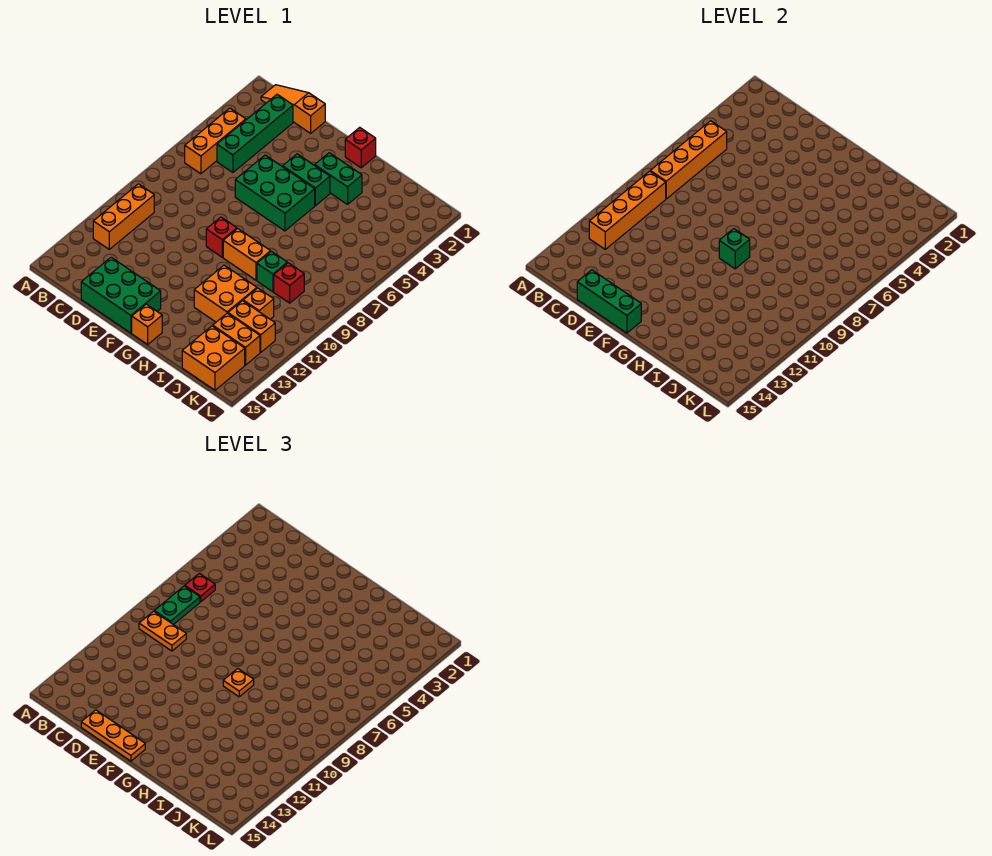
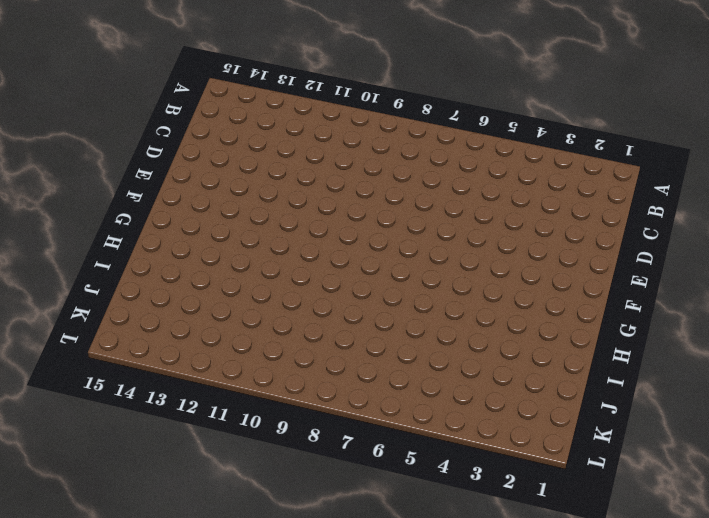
none -> orange slope B1:D1 level 1 top D
none -> orange brick B4:B6 level 1
none -> orange brick B10:B12 level 1

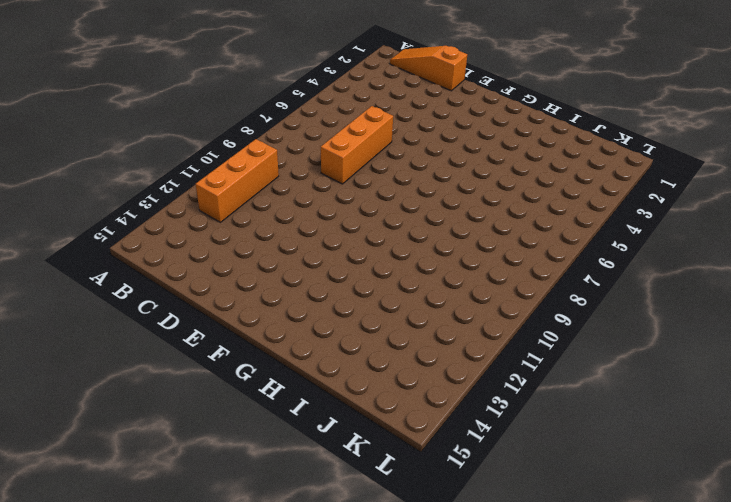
orange brick D6:D8 level 1 -> orange brick B4:B6 level 1
none -> green brick C2:C5 level 1
none -> green brick D14:F15 level 1
none -> green brick E5:G6 level 1

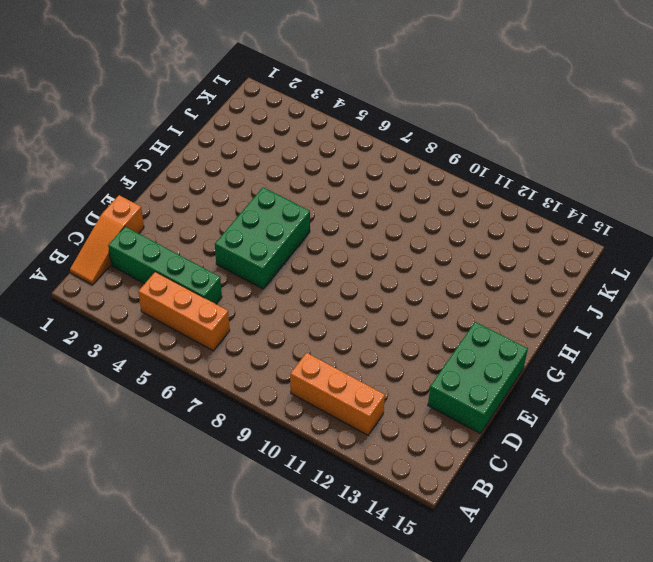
none -> green brick F4:G4 level 1
none -> red brick F9 level 1
none -> red brick G1 level 1

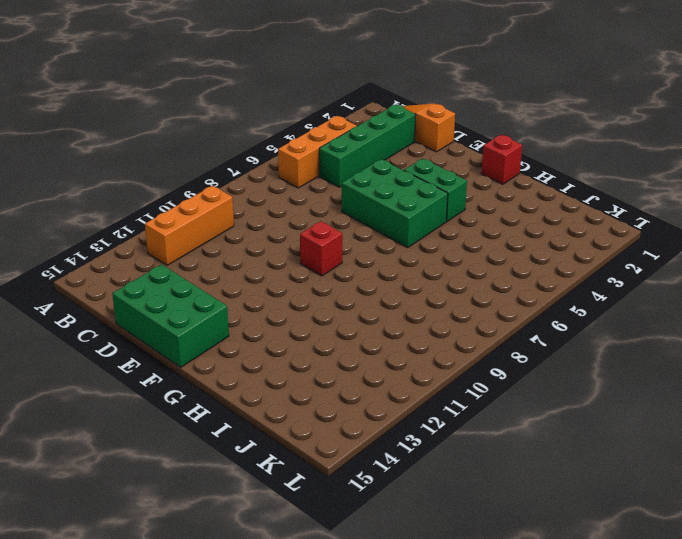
none -> green brick G3:H3 level 1
none -> orange brick G9:H9 level 1
none -> orange brick G15 level 1

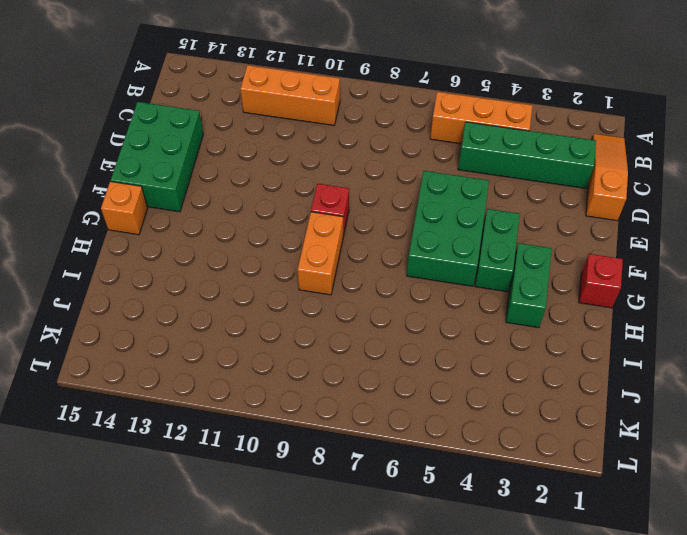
none -> orange brick H11:I12 level 1
none -> green brick I9 level 1
none -> red brick J9 level 1

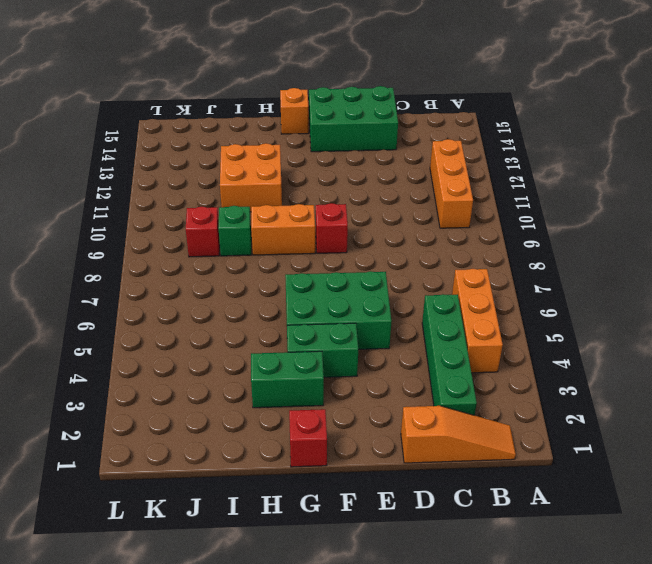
none -> orange brick J11 level 1
none -> orange brick J12:K12 level 1
none -> orange brick J13:K13 level 1

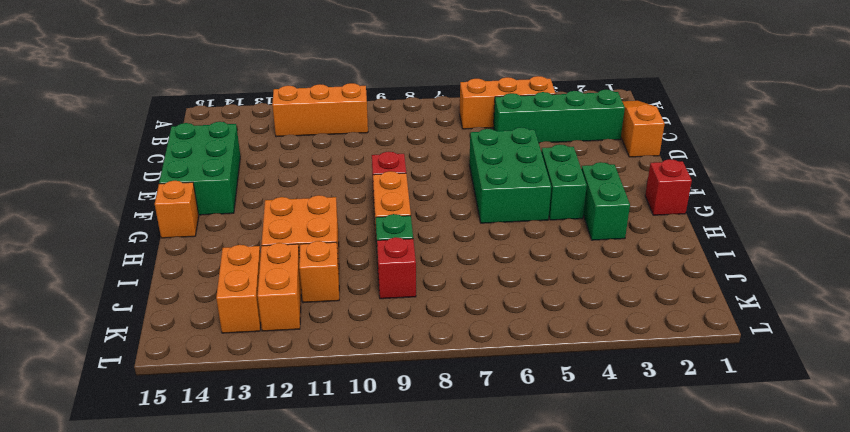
none -> orange brick J14:K15 level 1
none -> orange brick B5:B8 level 2
none -> orange brick B9:B12 level 2

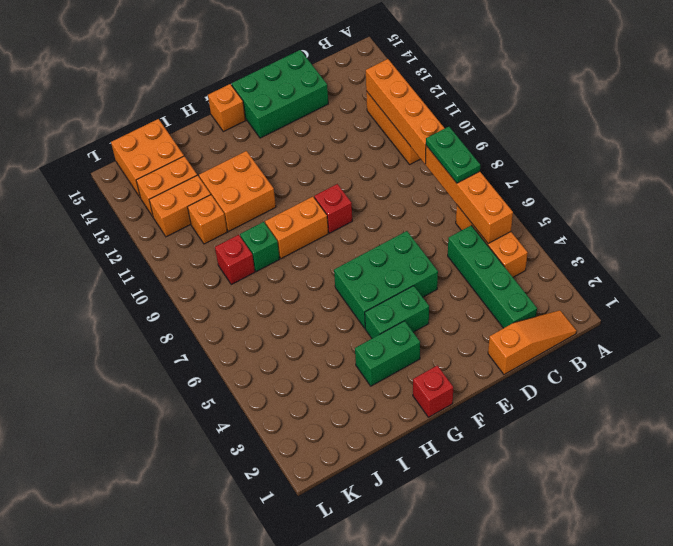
none -> green brick D15:F15 level 2
none -> green brick G9 level 2
none -> red plate B6 level 3

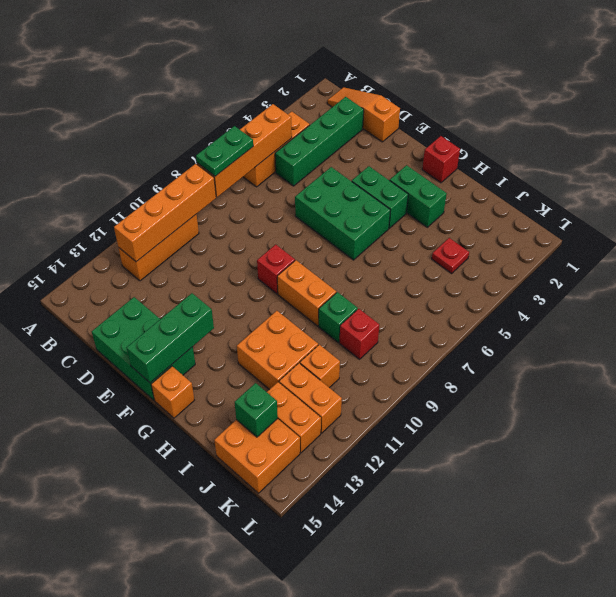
green brick F13:F15 level 2 -> green brick D15:F15 level 2
red plate J4 level 1 -> red plate B6 level 3
green brick J14 level 2 -> green brick G9 level 2
none -> orange plate B9:C9 level 3
none -> orange plate D15:F15 level 3
none -> orange plate G9 level 3

